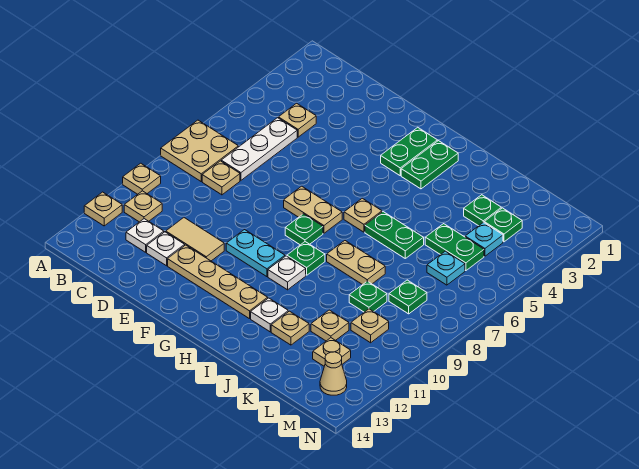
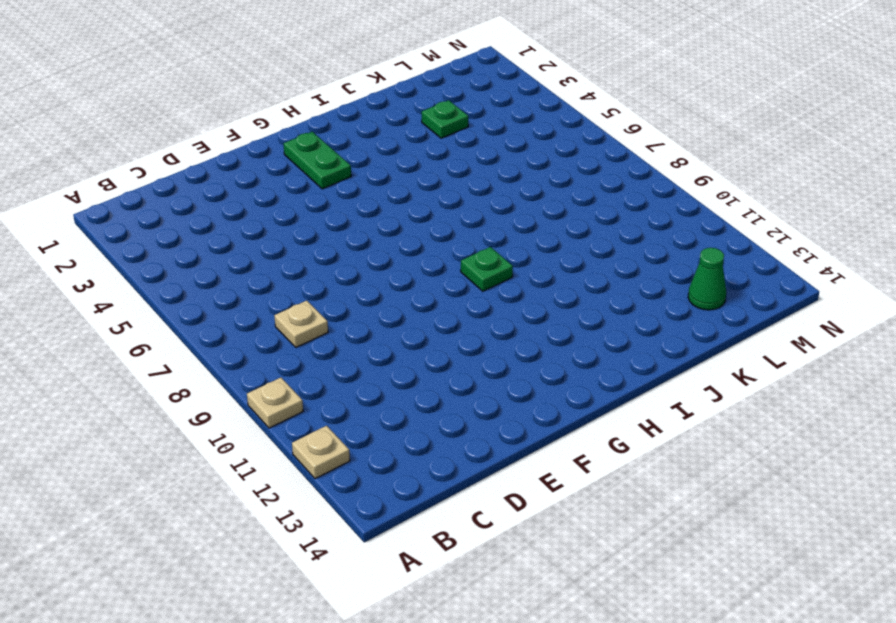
green cone L13 level 1 -> none
none -> tan plate A7:B8 level 1
none -> tan plate B11 level 1
none -> tan plate C4 level 1
none -> white plate C5:C7 level 1

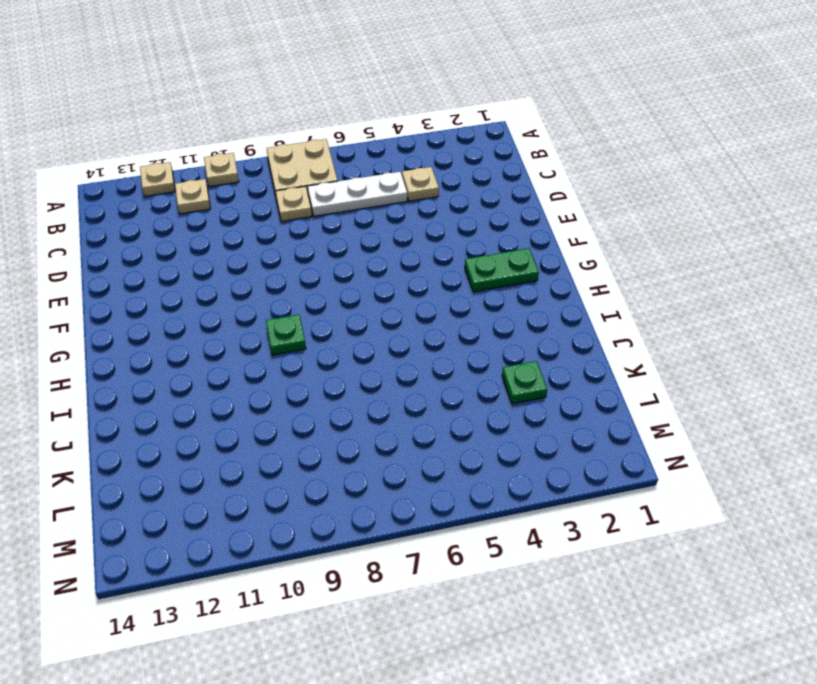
none -> white plate C12 level 1
none -> tan tile D11:E11 level 1
none -> white plate D12 level 1
none -> tan plate E12:H12 level 1

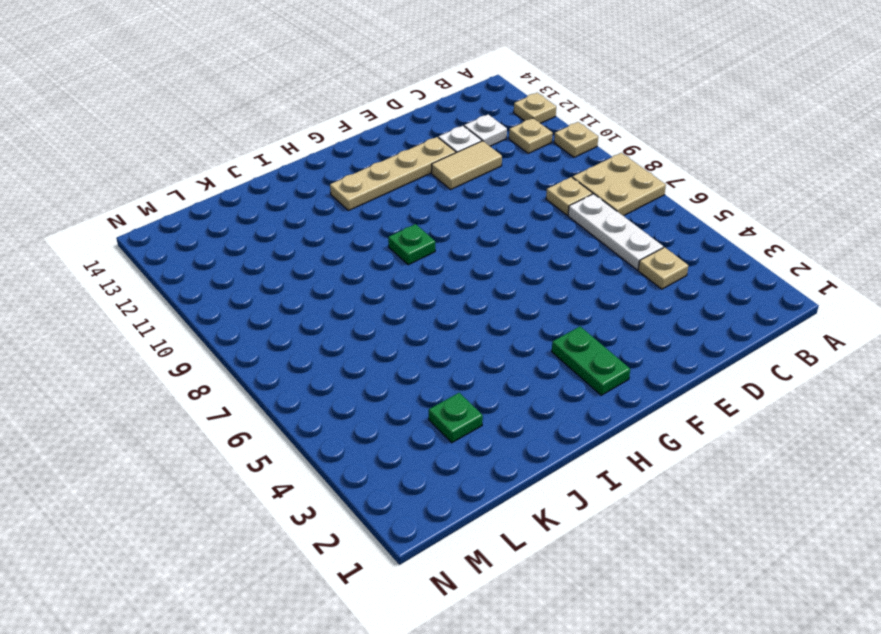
none -> tan plate F7:G7 level 1
none -> cyan plate F10:G10 level 1
none -> green plate G8 level 1
none -> green plate H2:H3 level 1

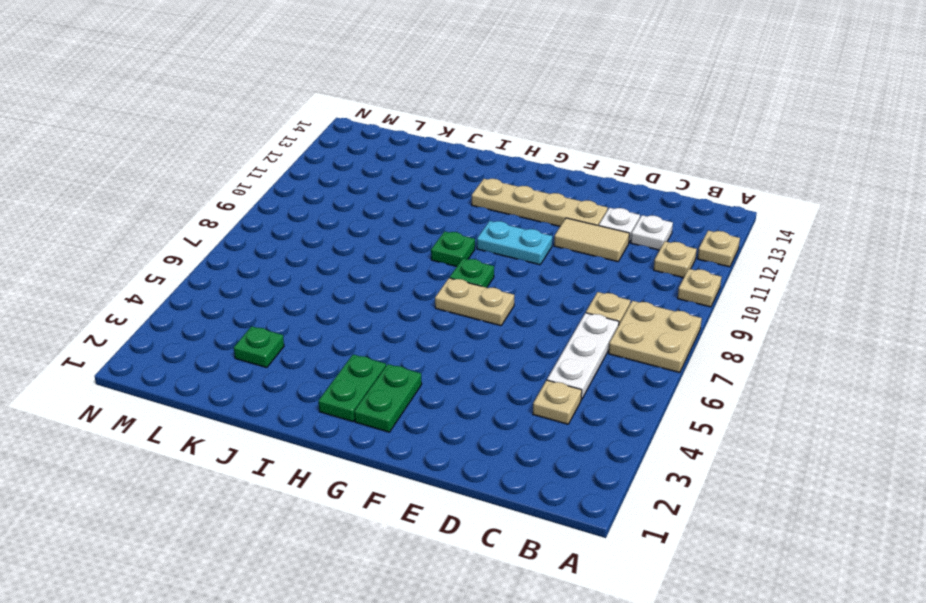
none -> tan plate H6 level 1
none -> white plate H10 level 1
none -> green plate I6:J6 level 1
none -> tan plate I8:J8 level 1

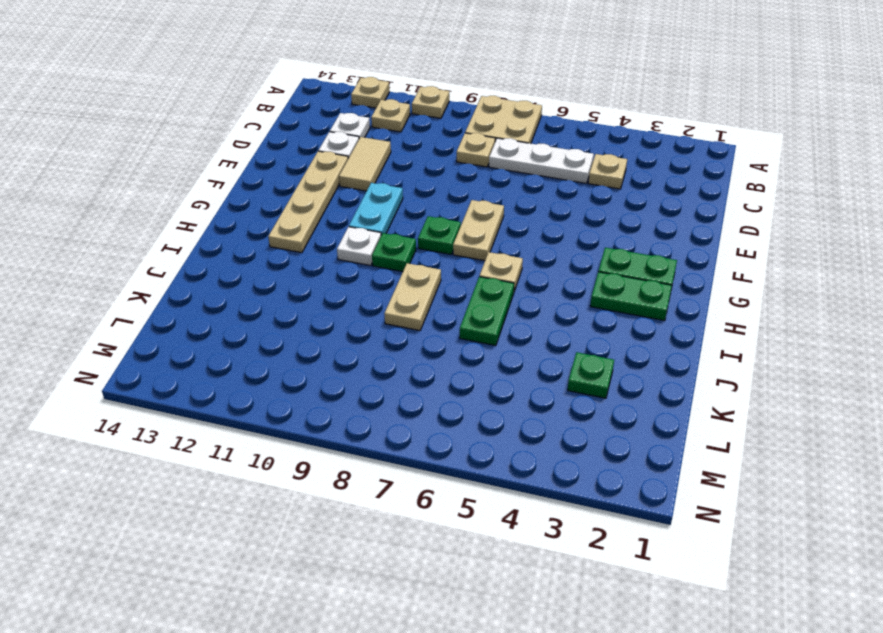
none -> white plate I12 level 1
none -> tan plate J12 level 1
none -> green plate K5:L5 level 1
none -> green plate K9 level 1

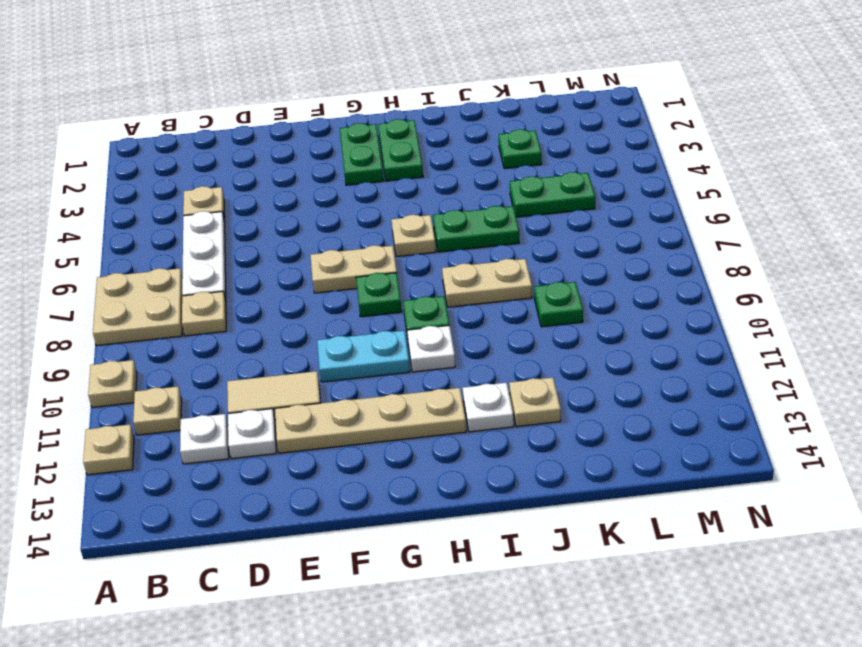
none -> tan plate K11 level 1
none -> green plate L3 level 1
none -> cyan plate L4 level 1
none -> cyan plate L6 level 1

